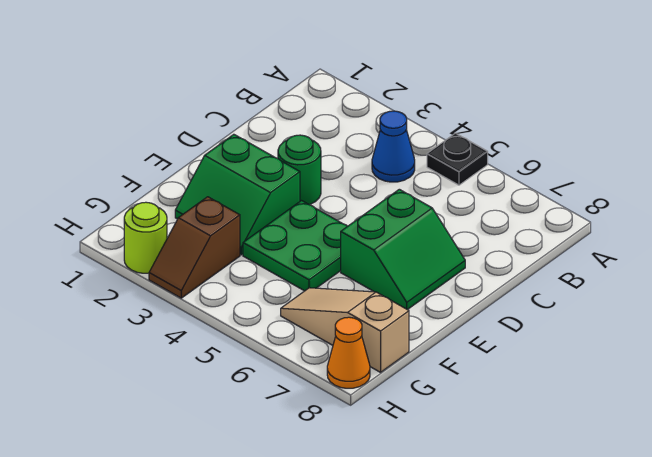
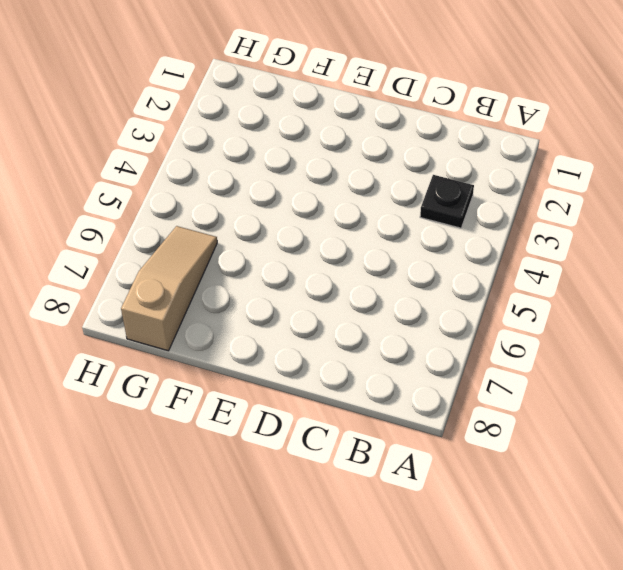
black plate B3 level 1 -> black plate A5 level 1
none -> blue cone B4 level 1
none -> green round brick D3 level 1

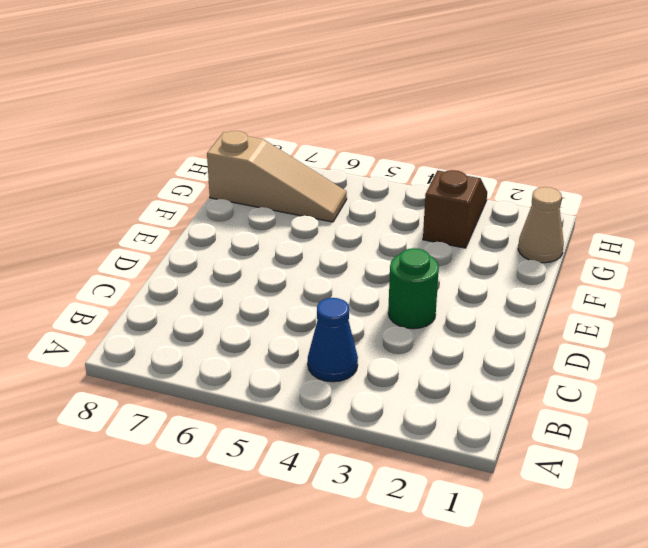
tan cone G1 level 1 -> none
none -> black plate A5 level 1
none -> green slope D6:E7 level 1 top 6

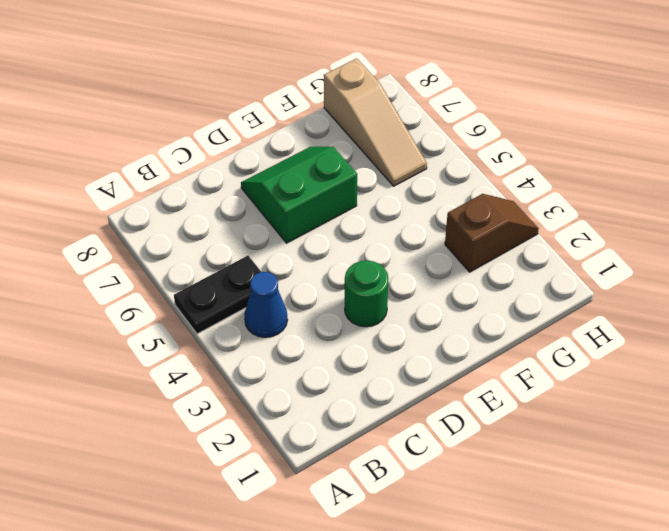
black plate A5:B5 level 1 -> black plate A5 level 1
none -> green slope E2:F3 level 1 top E
none -> green plate E4:F5 level 1

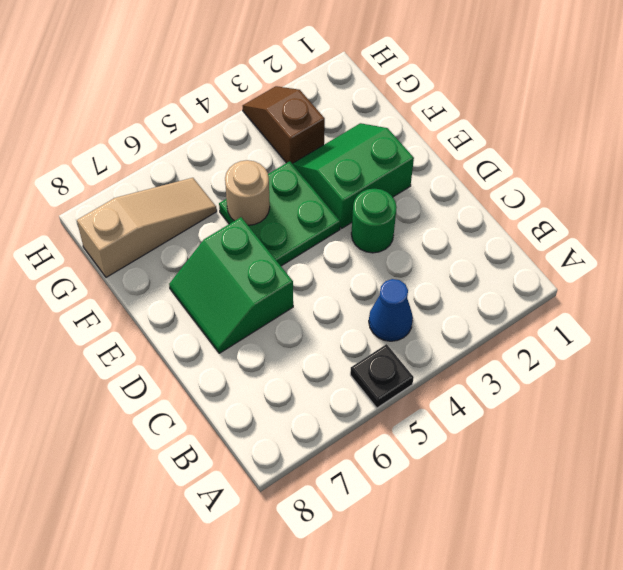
tan round brick F5 level 2 -> none
none -> lime round brick H2 level 1
none -> orange cone H8 level 1

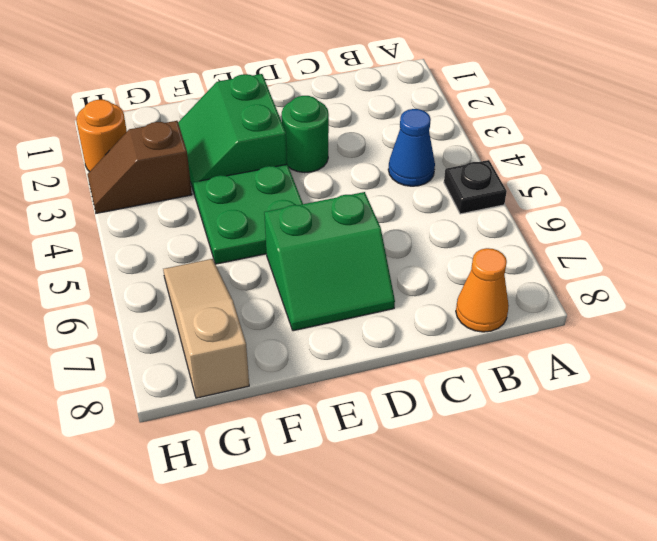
orange cone B8 level 1 -> orange cone H8 level 1
orange round brick H2 level 1 -> lime round brick H2 level 1

